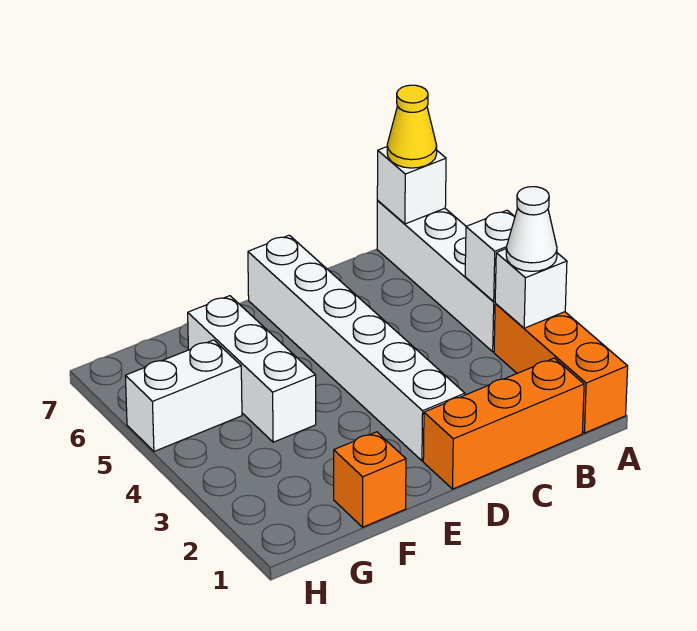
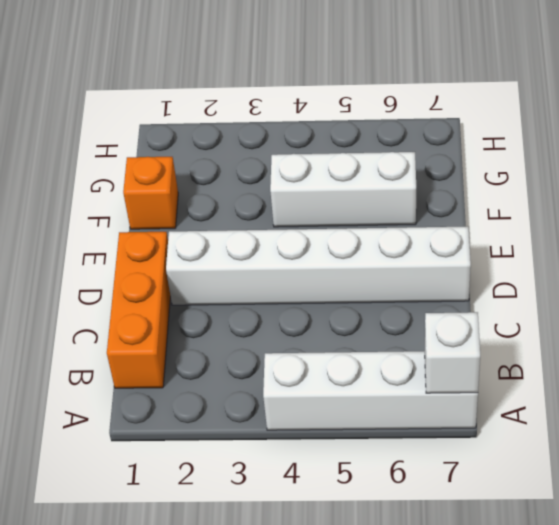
none -> orange brick A1:A3 level 1
none -> white brick G5:H5 level 1
none -> white brick A3 level 2

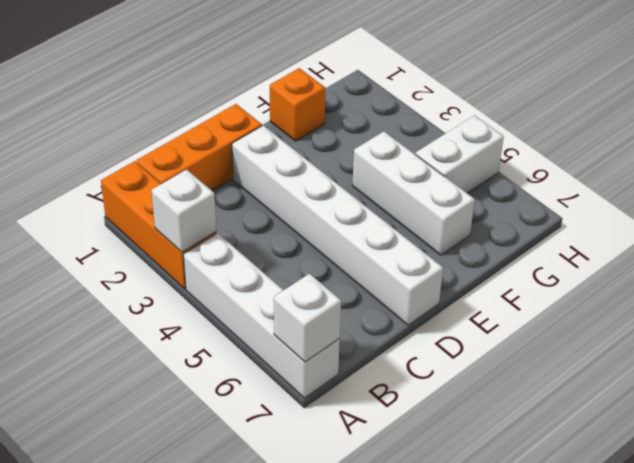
none -> white brick A4 level 2
none -> white cone A3 level 3
none -> yellow cone A7 level 3

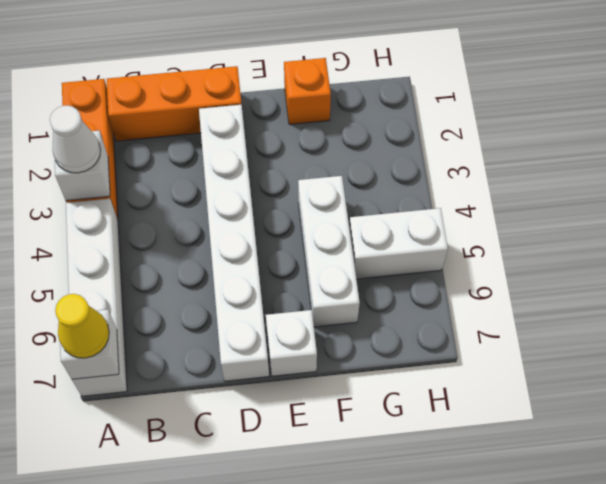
white brick E7 level 1 -> white brick A4 level 2

